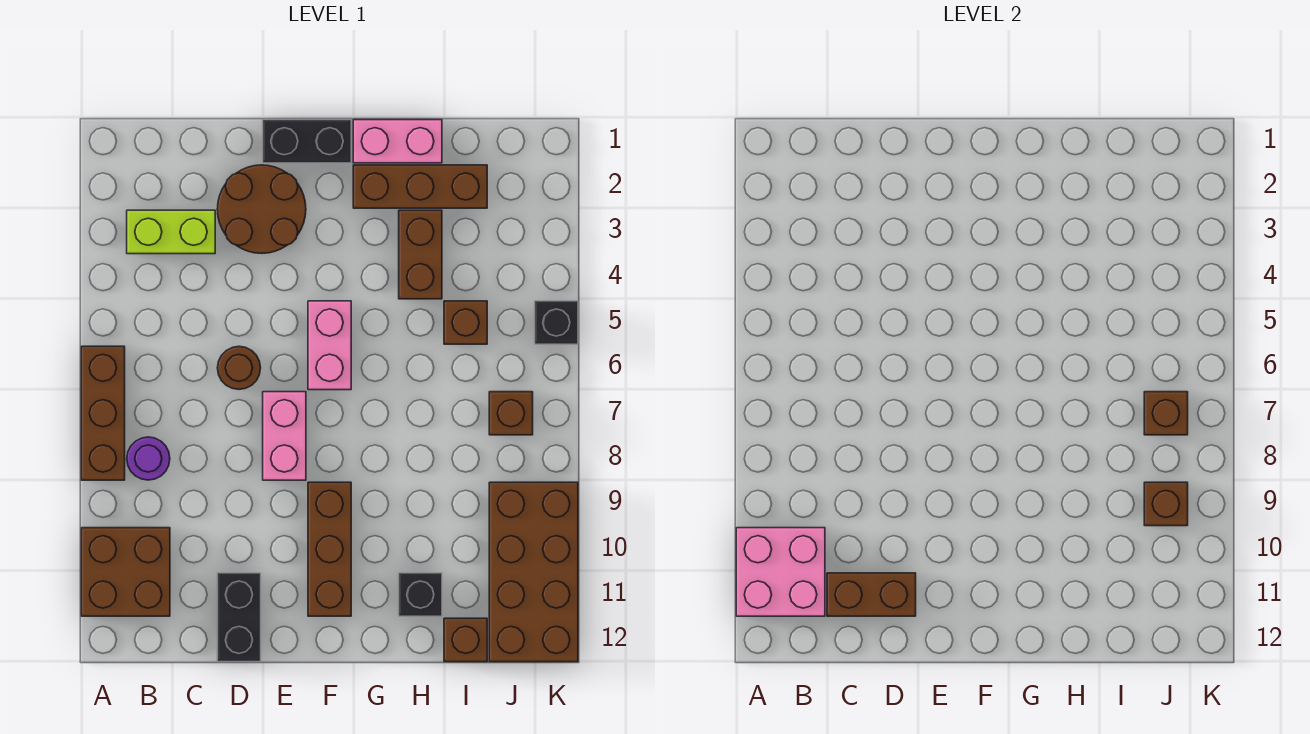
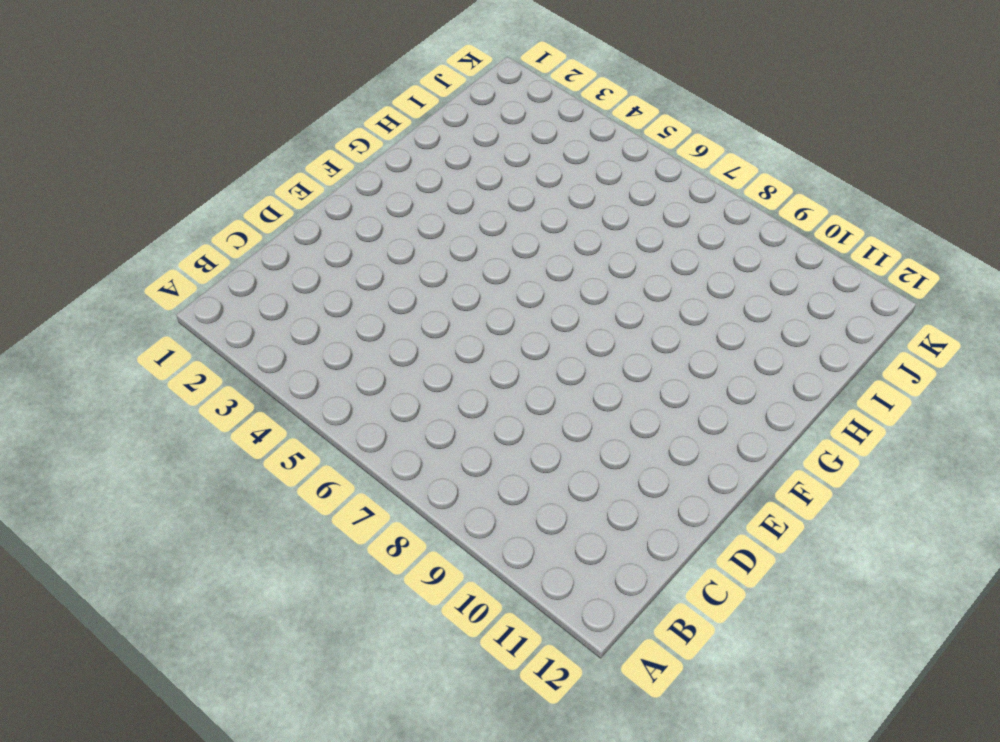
none -> brown brick A6:A8 level 1
none -> brown brick A10:B11 level 1
none -> lime brick B3:C3 level 1

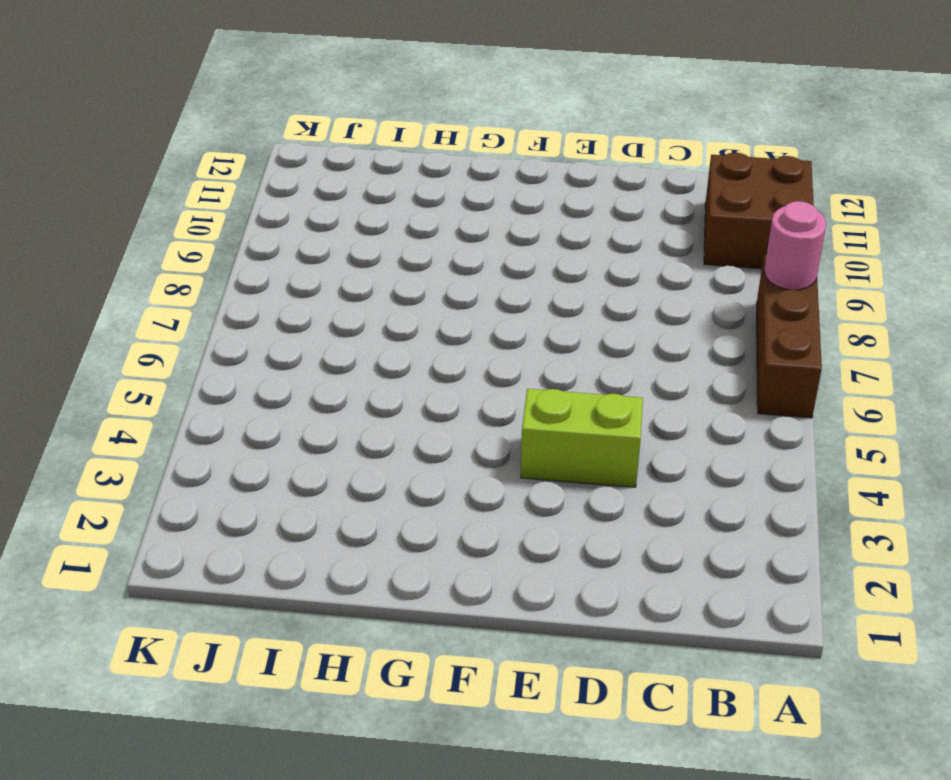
pink round brick A8 level 2 -> none
lime brick D4:E4 level 1 -> lime brick B3:C3 level 1
none -> purple round brick B8 level 1
none -> brown round brick D2:E3 level 1
none -> brown round brick D6 level 1

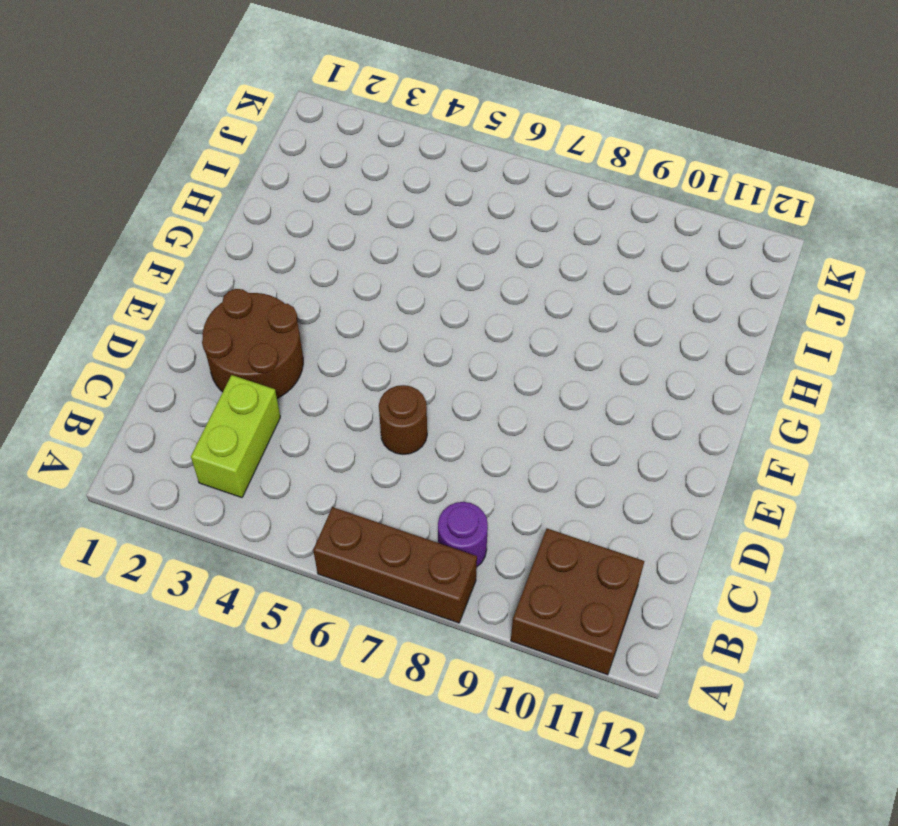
none -> black brick D11:D12 level 1
none -> black brick E1:F1 level 1
none -> pink brick E7:E8 level 1

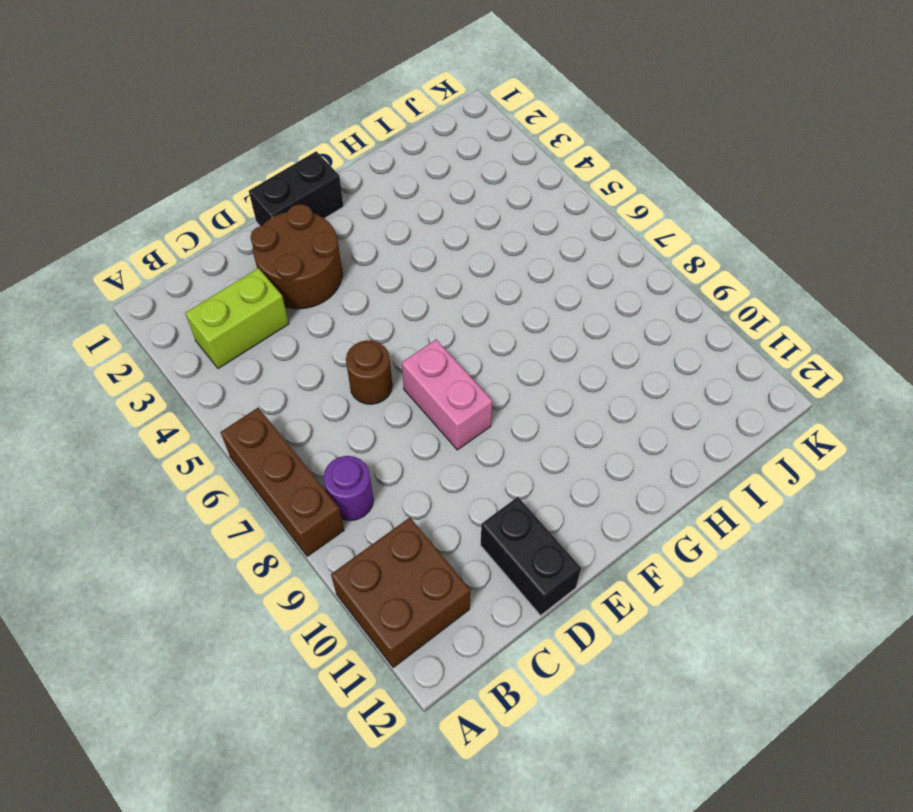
none -> pink brick F5:F6 level 1
none -> brown brick F9:F11 level 1
none -> pink brick G1:H1 level 1

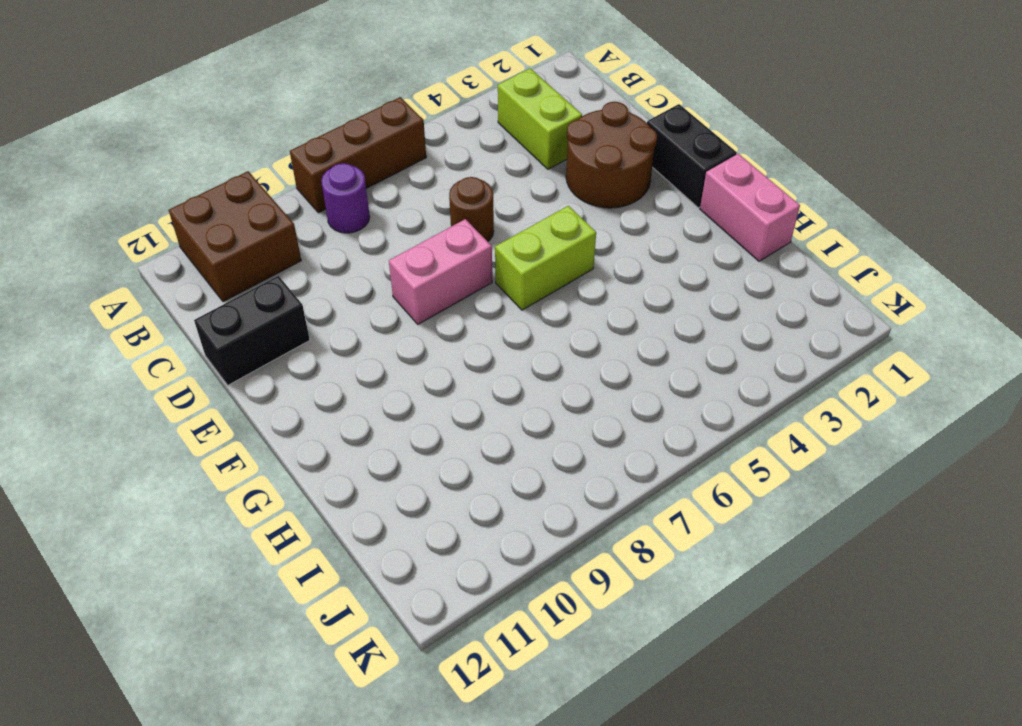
lime brick F5:F6 level 1 -> pink brick F5:F6 level 1
none -> brown brick F9:F11 level 1
none -> brown brick G2:I2 level 1
none -> brown brick H3:H4 level 1

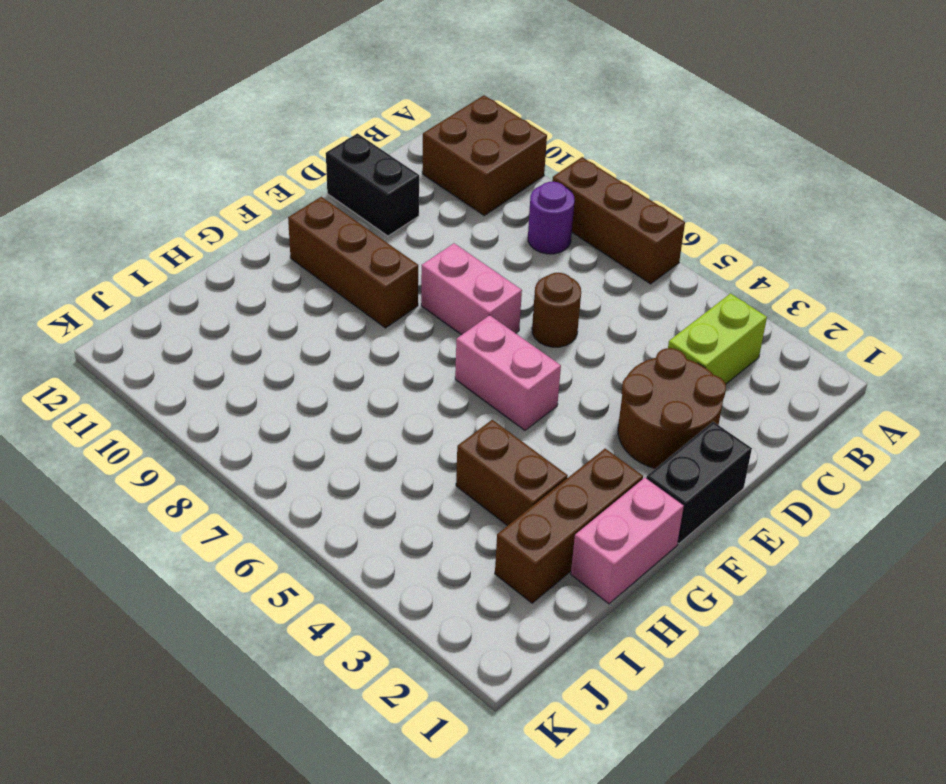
none -> black brick H11 level 1
none -> brown brick I5 level 1
none -> brown brick I12 level 1

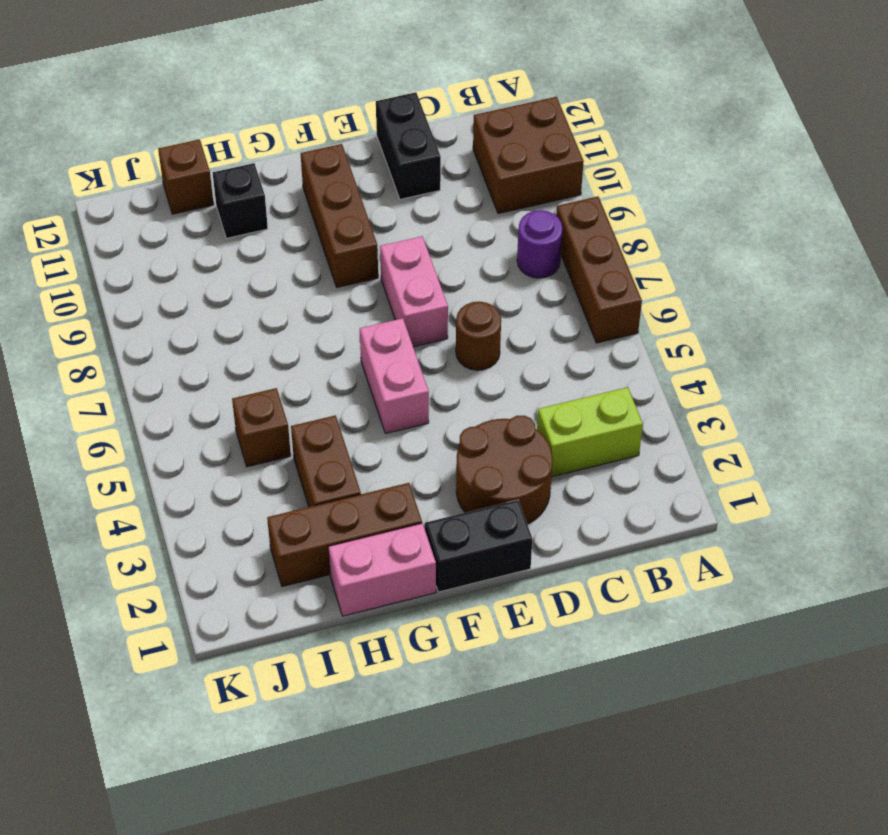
none -> brown brick J7 level 1
none -> brown brick J9:K12 level 1
none -> black brick K5 level 1

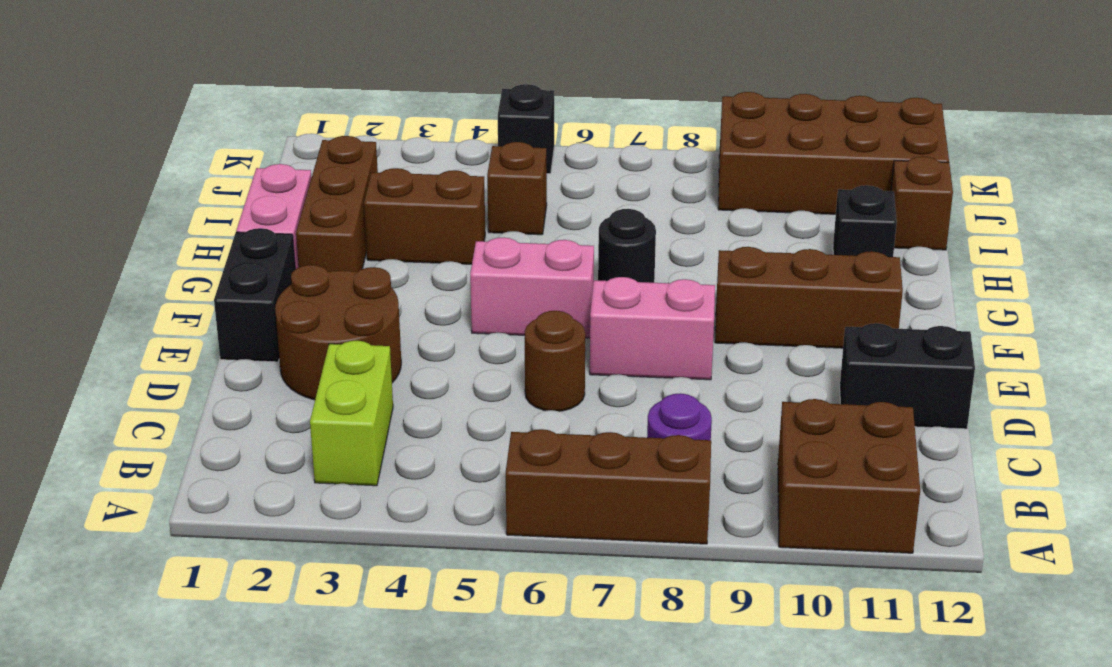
black round brick G7 level 1 -> none
none -> brown brick J7 level 1
none -> pink brick A10:B11 level 2
none -> brown brick C11:D11 level 2

